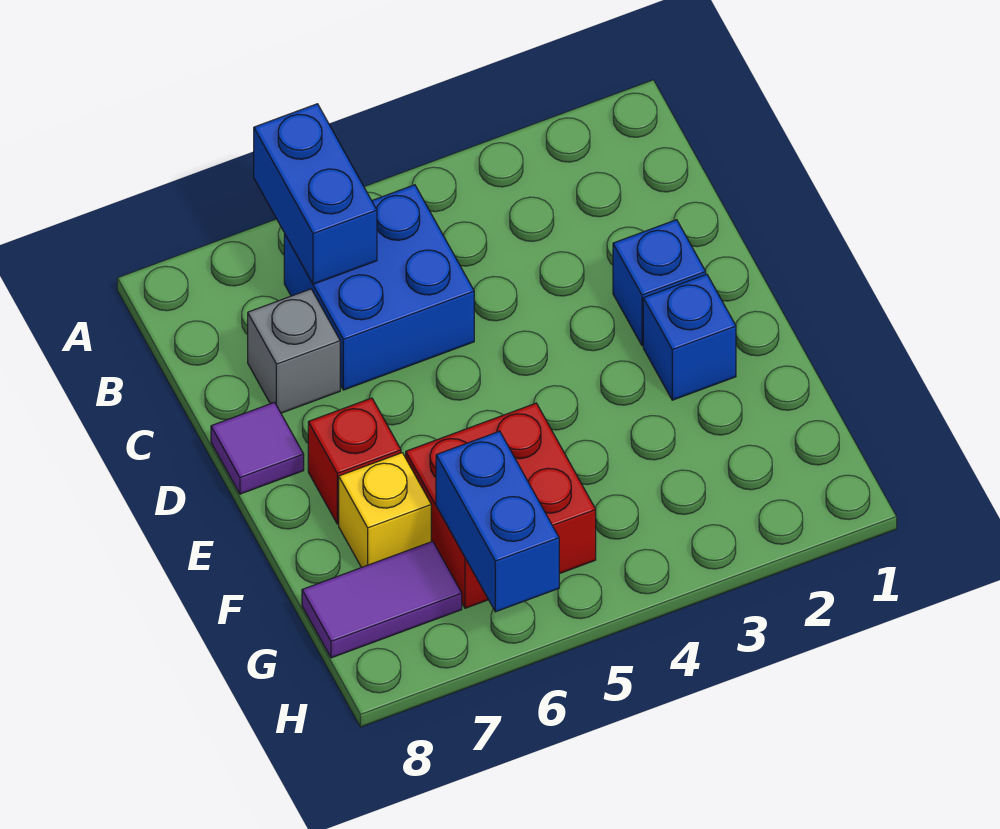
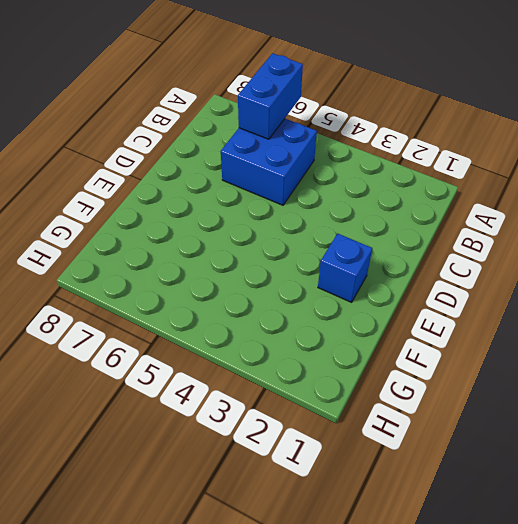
none -> grey brick C7 level 1
none -> blue brick D2 level 1

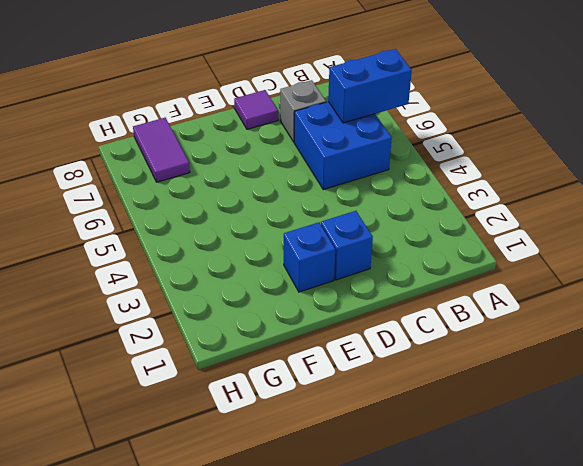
none -> red brick E7 level 1
none -> red brick F5:G6 level 1

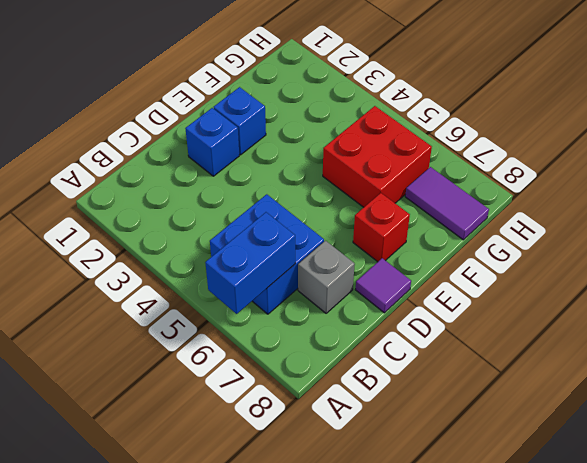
none -> yellow brick F7 level 1
none -> blue brick G6:H6 level 2

